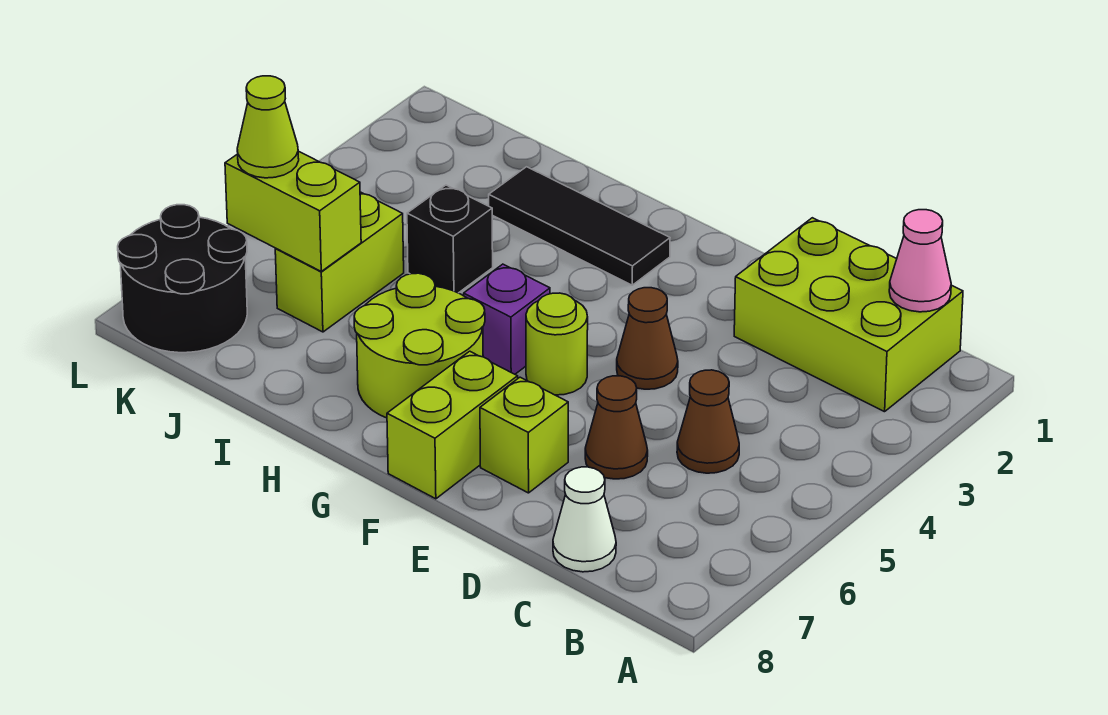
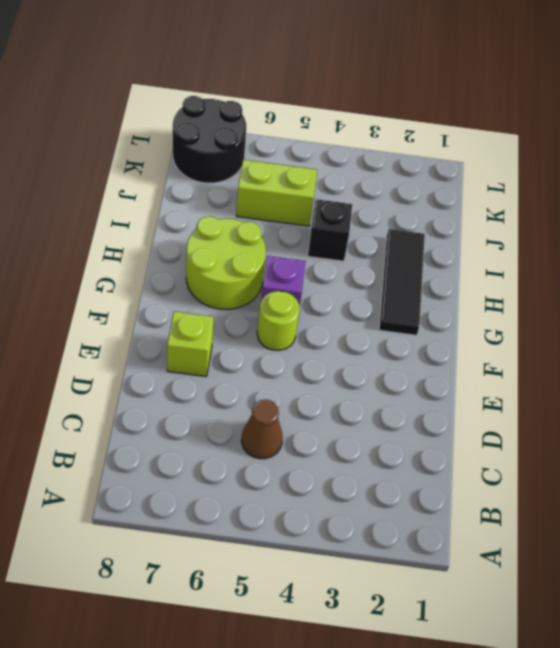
none -> lime brick B1:D2 level 1
none -> white cone C8 level 1
none -> brown cone D6 level 1

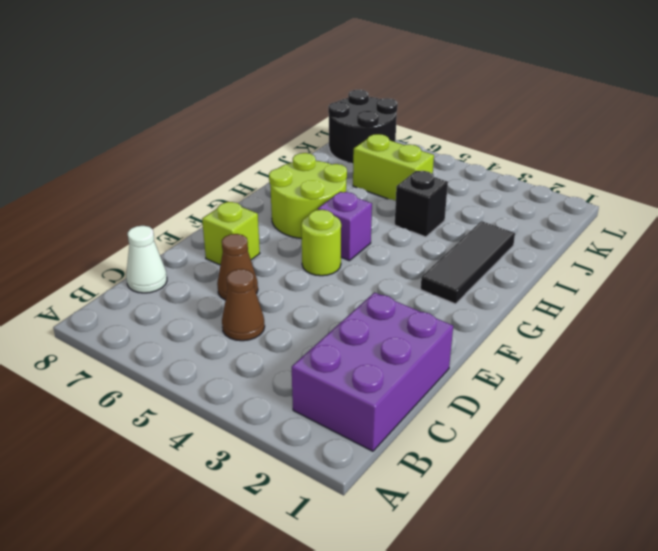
purple brick B1:D2 level 1 -> lime brick B1:D2 level 1
none -> brown cone E4 level 1
none -> lime brick F7:F8 level 1
none -> pink cone B1 level 2

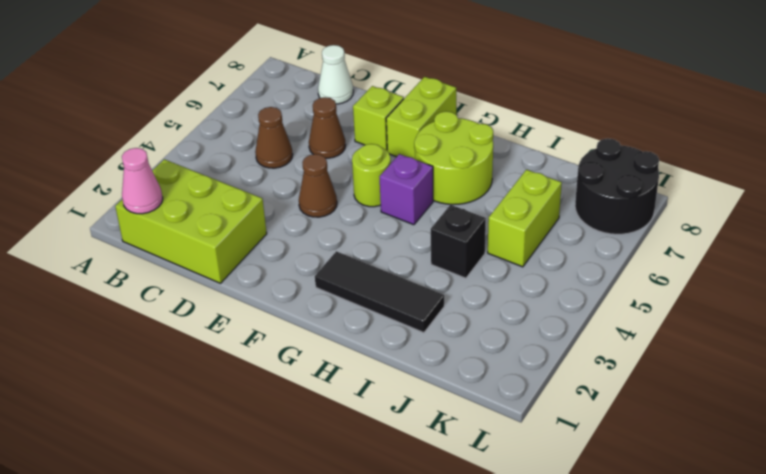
none -> lime brick J6:K6 level 2
none -> lime cone K6 level 3

